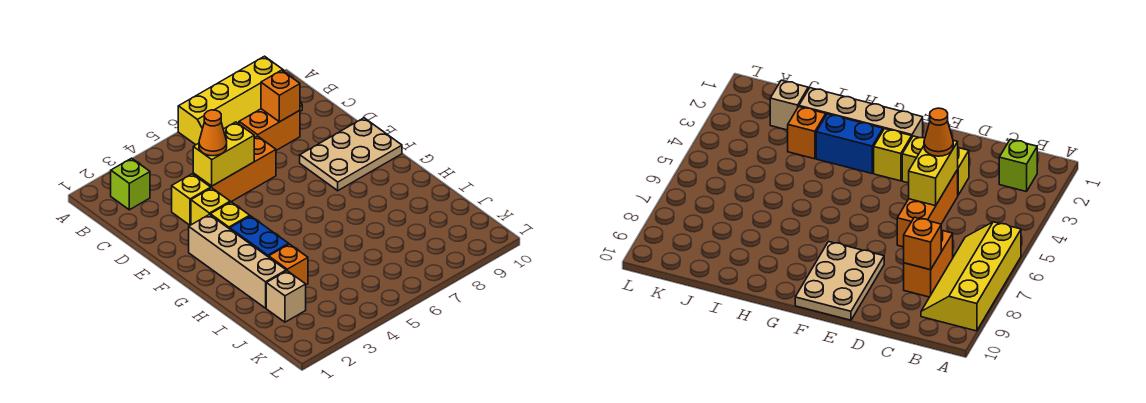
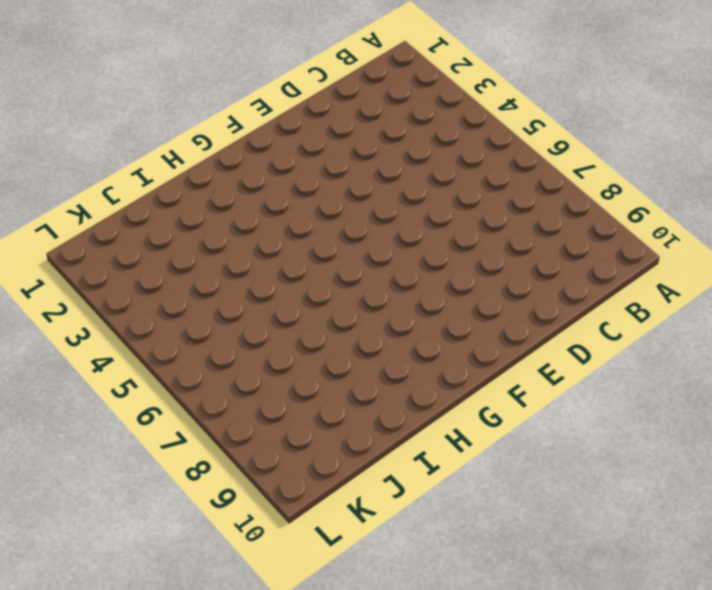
none -> yellow slope A6:B9 level 1 top A
none -> lime brick B2 level 1
none -> orange brick C7:C8 level 1

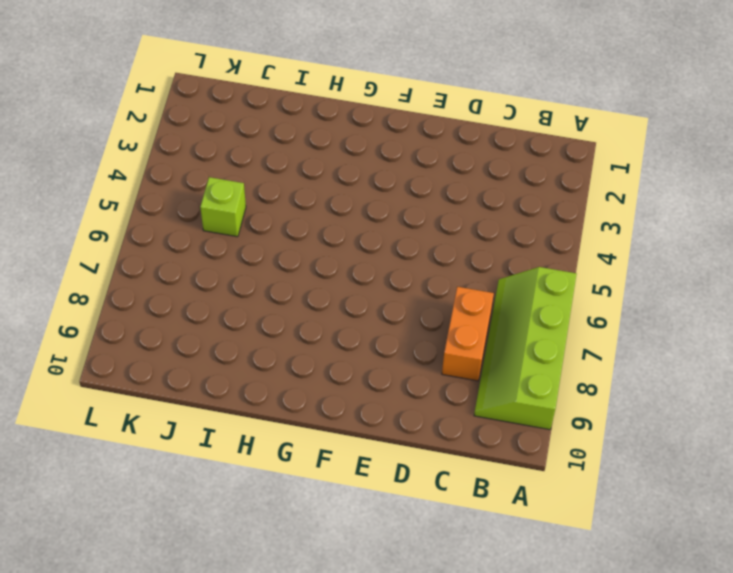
lime slope A6:B9 level 1 top A -> yellow slope A6:B9 level 1 top A
lime brick J5 level 1 -> lime brick B2 level 1
none -> yellow brick D3 level 1
none -> orange brick D4:D6 level 1
none -> yellow brick E3 level 1

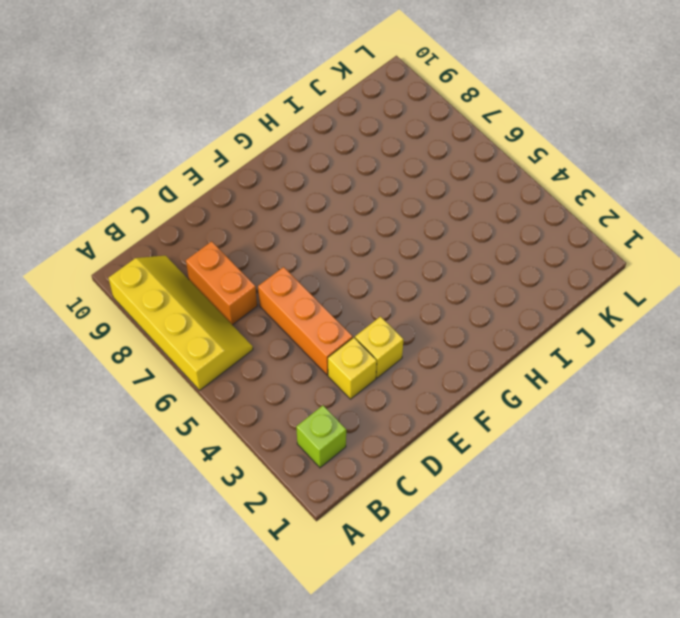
none -> tan plate E8:F10 level 1
none -> tan brick F2:I2 level 1
none -> yellow brick F3 level 1

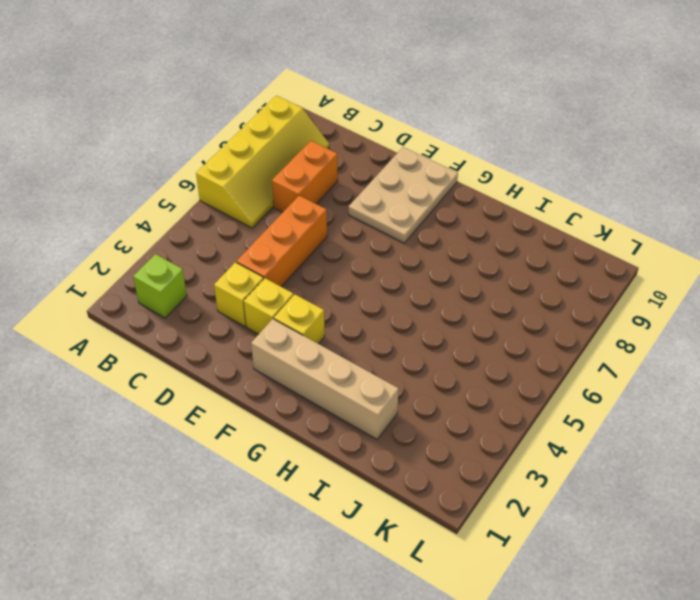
none -> blue brick G3:H3 level 1
none -> orange brick I3 level 1
none -> tan brick J2 level 1

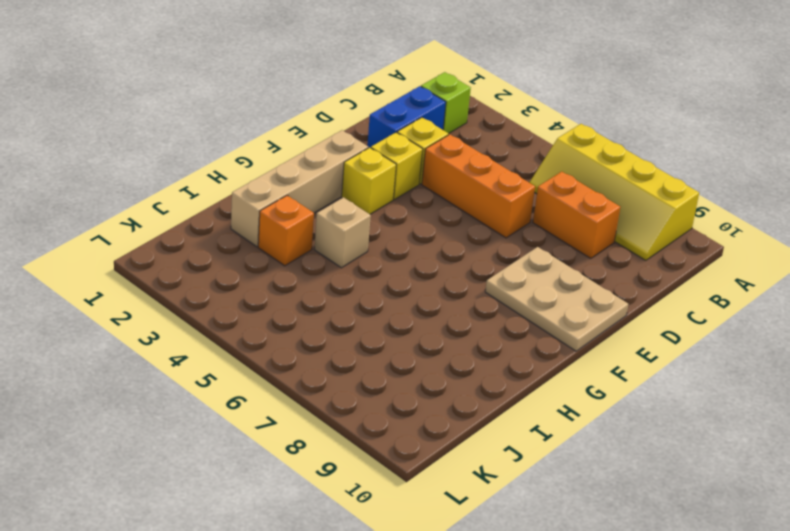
blue brick C2:D2 level 1 -> blue brick G3:H3 level 1
tan brick H4 level 1 -> tan brick J2 level 1
none -> orange brick C8 level 2
none -> yellow brick D4:D5 level 2
none -> orange cone D4 level 3

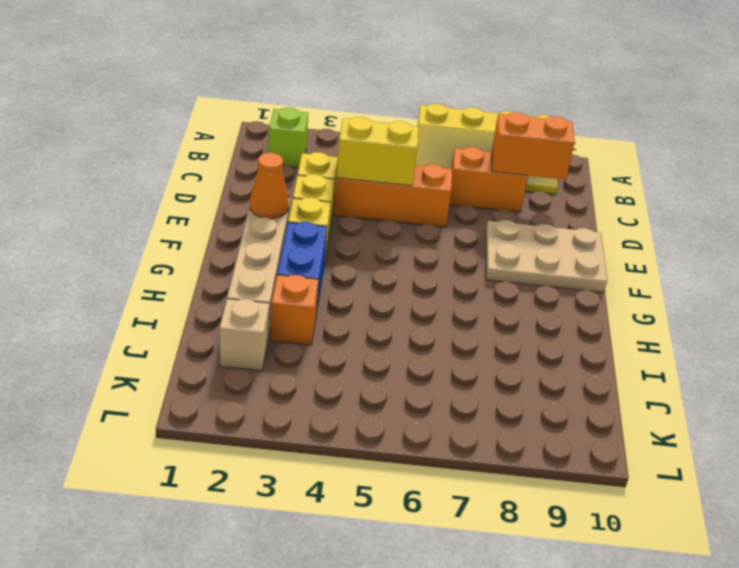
orange brick C8:C9 level 2 -> orange brick C8 level 2
orange cone F2 level 2 -> orange cone D4 level 3

